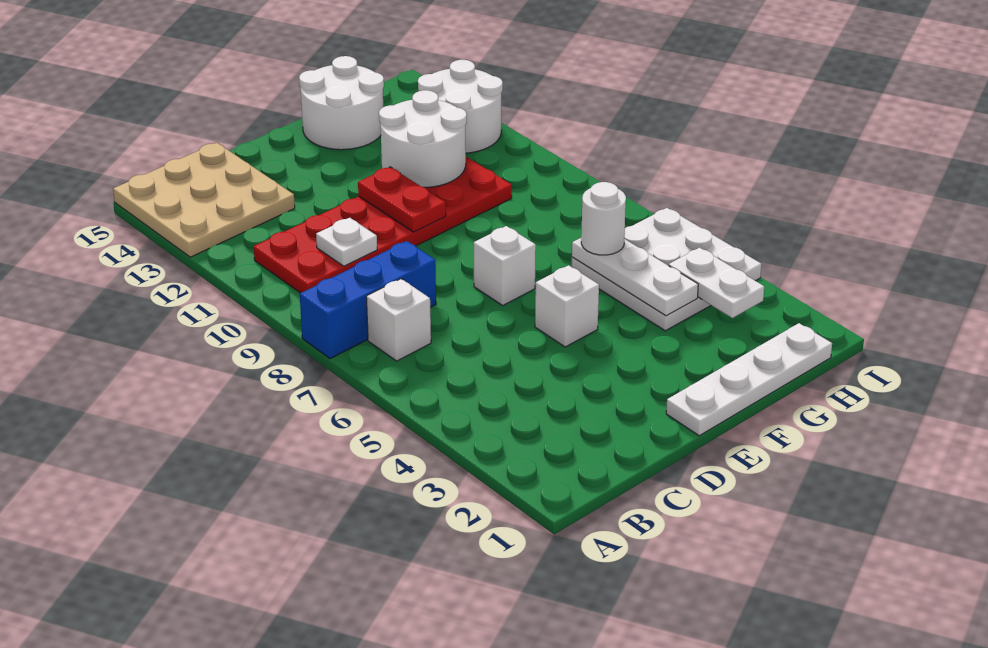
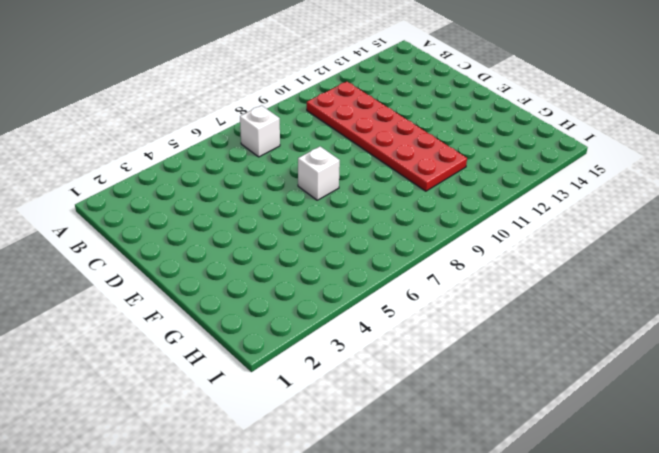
none -> blue brick A8:C8 level 1
none -> tan plate A13:C15 level 1
none -> white plate E1:H1 level 1

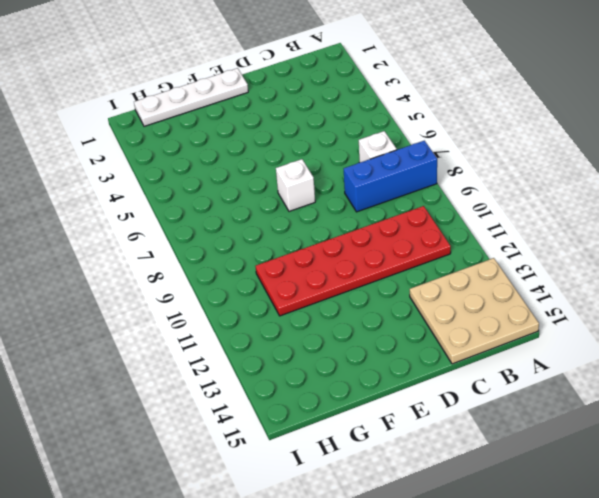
none -> white brick E5 level 1
none -> white round brick F14:G15 level 1
none -> white plate G4:I6 level 1

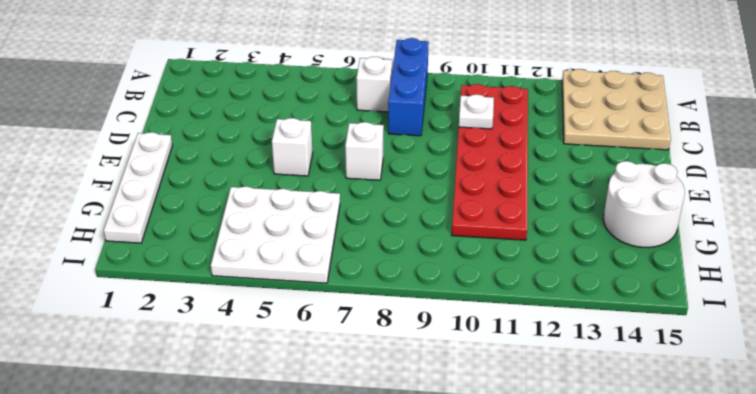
none -> white round brick H12:I13 level 1
none -> red plate E10:E11 level 2
none -> white round brick F11:G12 level 2

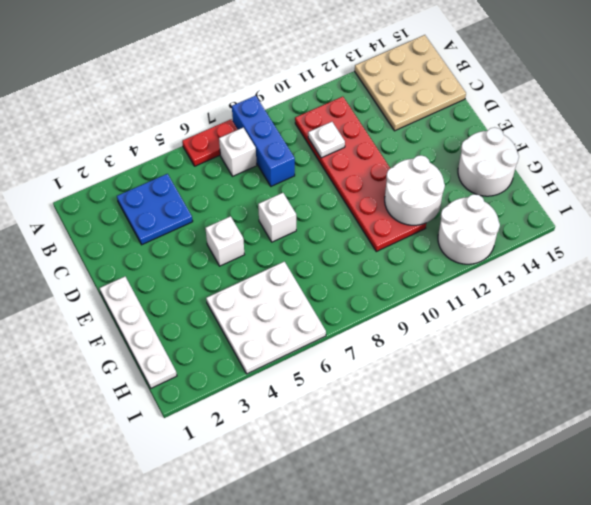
red plate A6:A7 level 1 -> red plate E10:E11 level 2
blue plate B3:C4 level 1 -> none
none -> white plate G4:G6 level 2
none -> white plate H3:H4 level 2
none -> white round brick G6 level 3

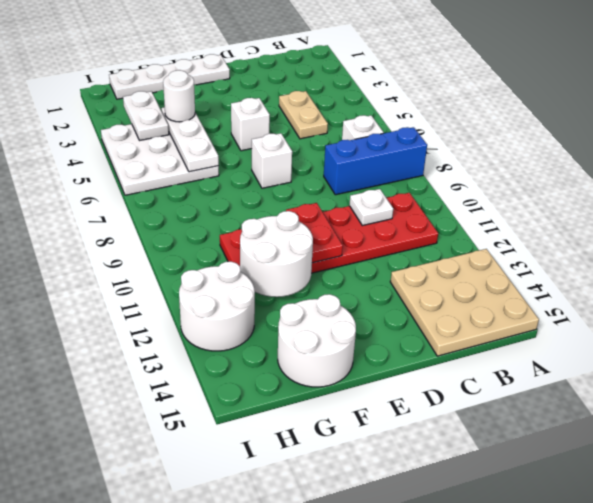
tan plate C4:C5 level 1 -> none
white round brick G4 level 3 -> white round brick G6 level 3

